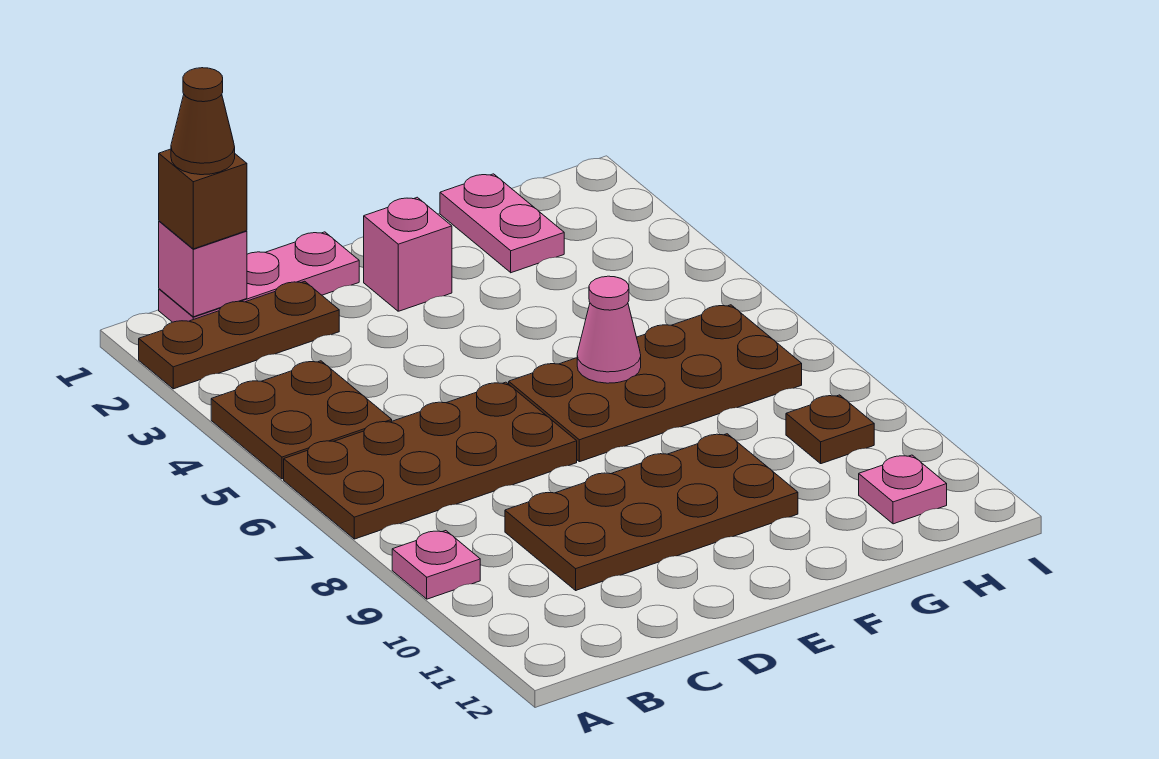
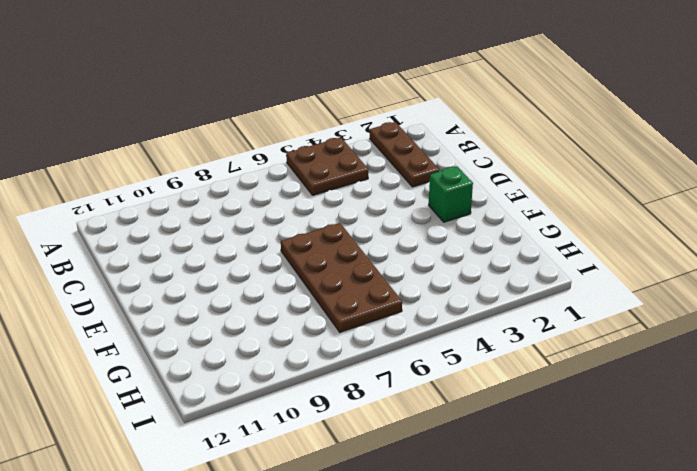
green brick E2 level 1 -> pink brick E2 level 1
none -> brown plate A6:D7 level 1
none -> pink plate A9 level 1
none -> pink plate B1:D1 level 1

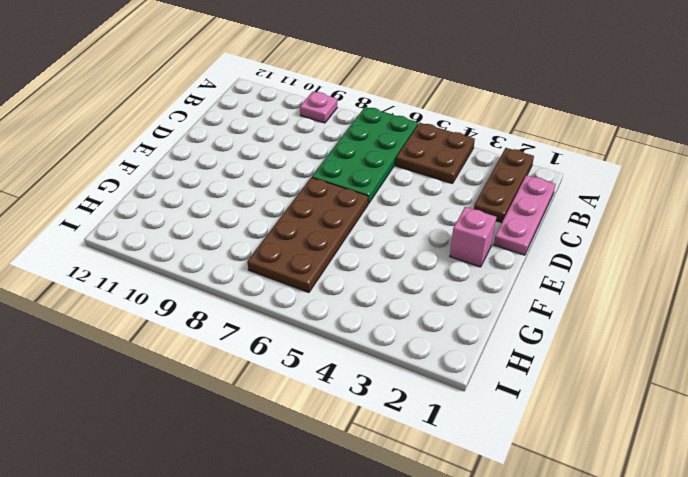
green plate A6:D7 level 1 -> brown plate A6:D7 level 1
none -> brown plate C9:F10 level 1
none -> pink plate G1:G2 level 1
none -> brown plate H9 level 1

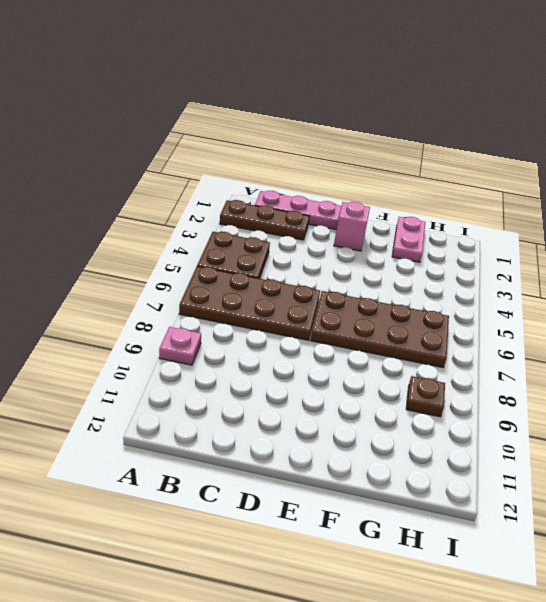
none -> brown plate C9:F10 level 1
none -> pink plate H11 level 1
none -> pink brick B1 level 2

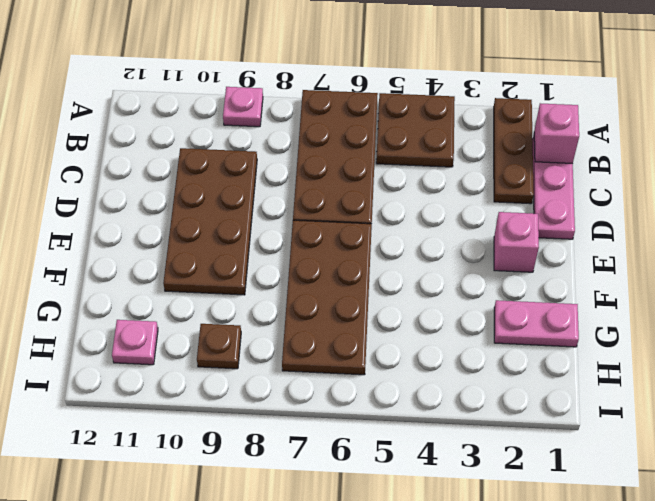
none -> pink cone F6 level 2
none -> brown brick B1 level 3
none -> brown cone B1 level 4

